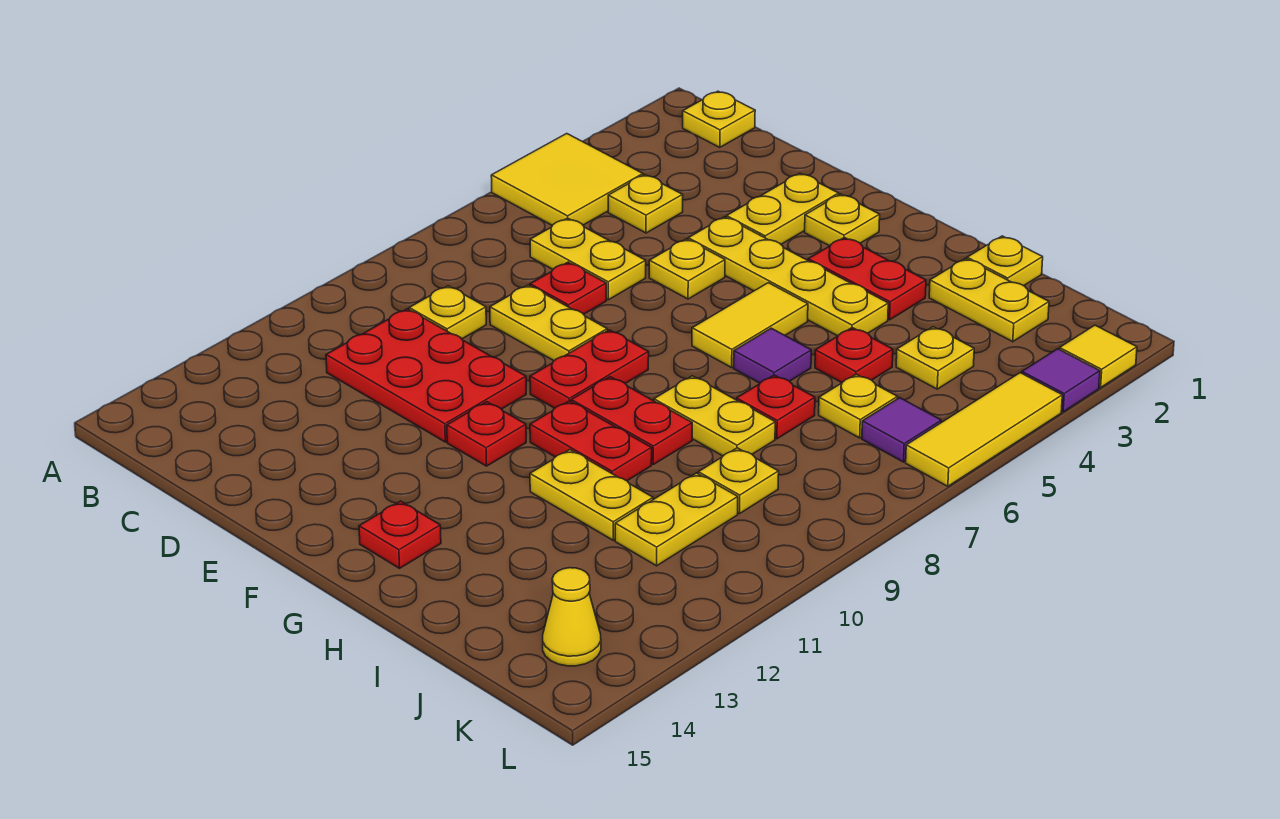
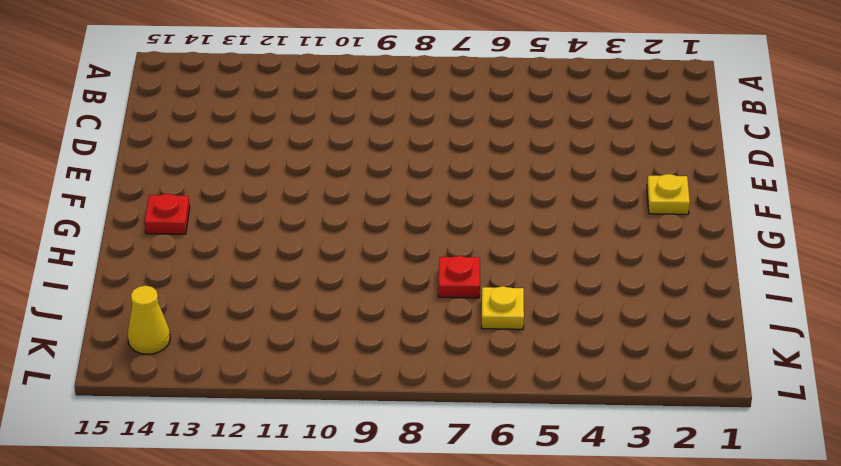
none -> yellow tile A4:B5 level 1
none -> yellow plate B1 level 1
none -> yellow plate C4 level 1
none -> yellow plate C6:D6 level 1

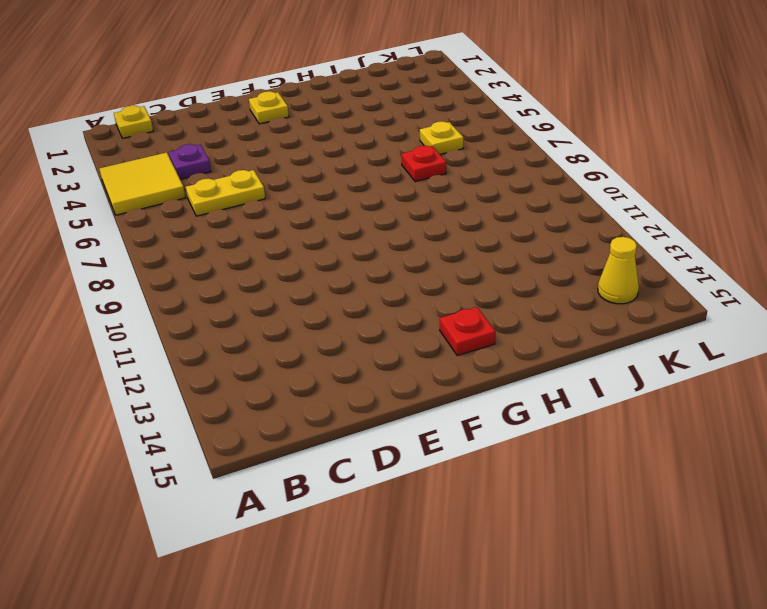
purple plate C4 level 1 -> yellow plate C4 level 1
none -> yellow plate C9 level 1
none -> red plate C10:E11 level 1
none -> red plate D7 level 1
none -> yellow plate D8:E8 level 1

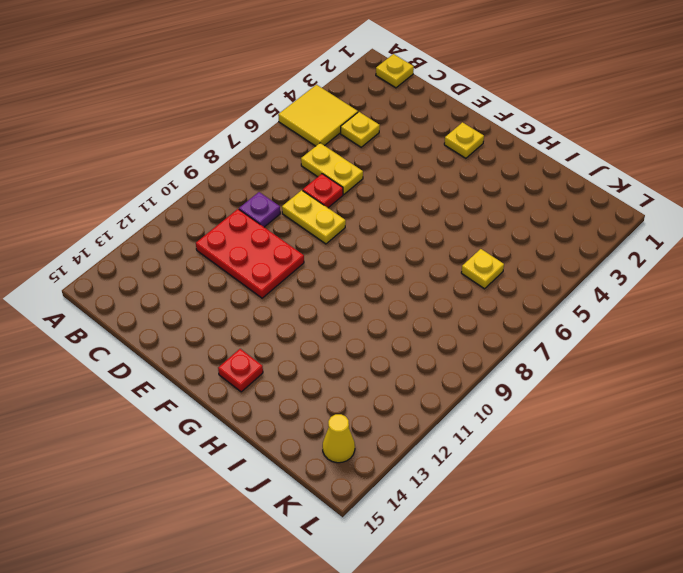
purple plate C9 level 1 -> yellow plate C9 level 1
none -> yellow plate E2:E3 level 1
none -> yellow plate E4:H4 level 1
none -> yellow plate E5 level 1
none -> red plate F8:F9 level 1

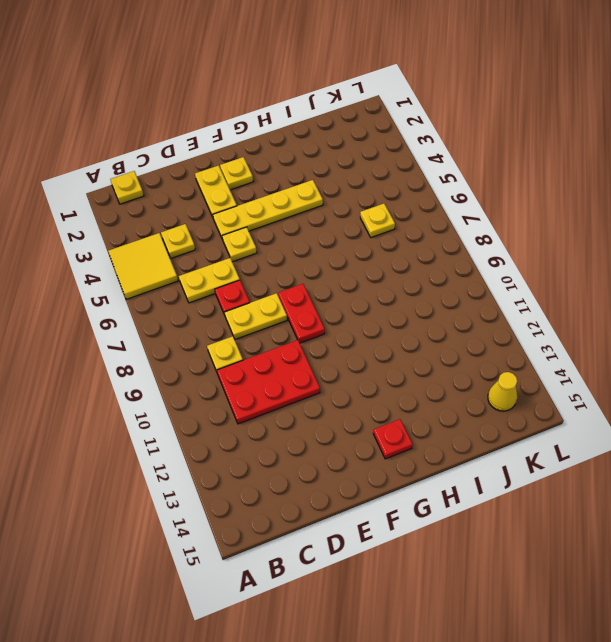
none -> red plate F11 level 1
none -> red plate G3:H3 level 1
none -> yellow tile G5:G6 level 1
none -> red plate G9:H9 level 1

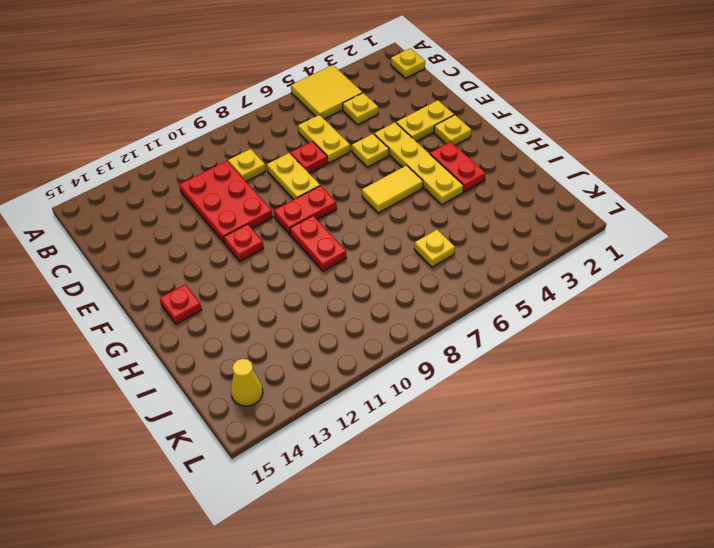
none -> red plate G10:H10 level 1
none -> purple tile H6 level 1
none -> yellow plate H8:I8 level 1
none -> yellow plate H11:I11 level 1

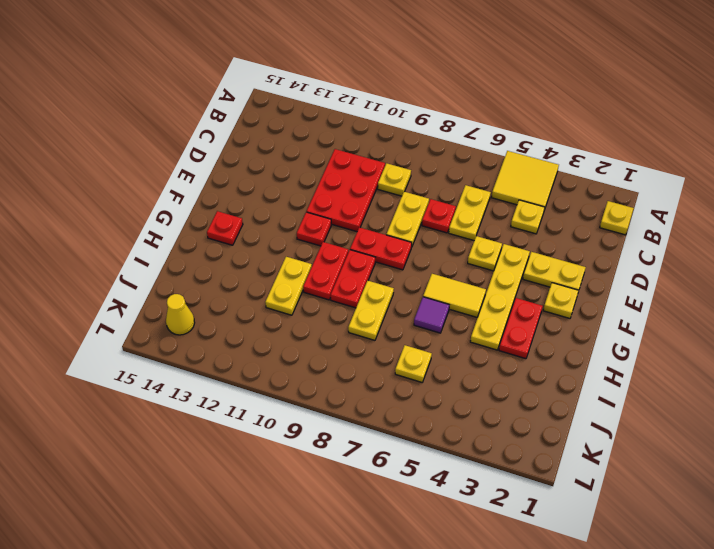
none -> yellow plate I1 level 1
none -> yellow plate I2:J2 level 1
none -> red plate I5 level 1
none -> red plate I7 level 1

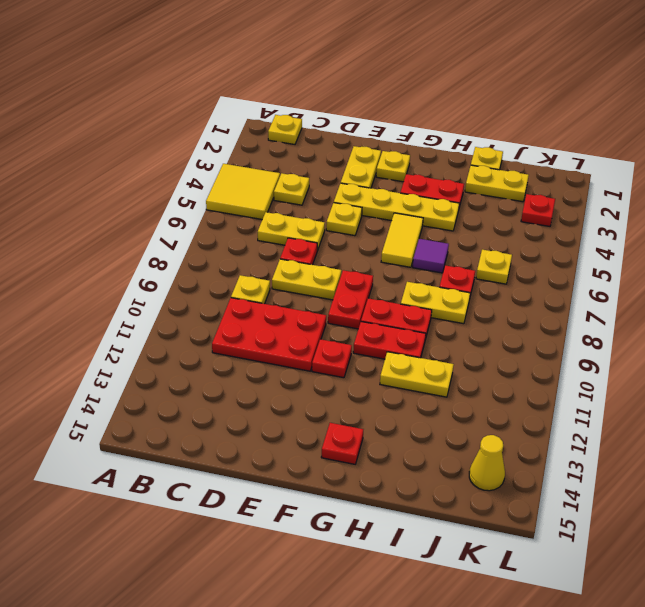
red plate K3 level 1 -> red plate I5 level 1
none -> yellow plate J4 level 1
none -> yellow plate J9 level 1
none -> yellow plate J10:J11 level 1
none -> purple tile K6 level 1

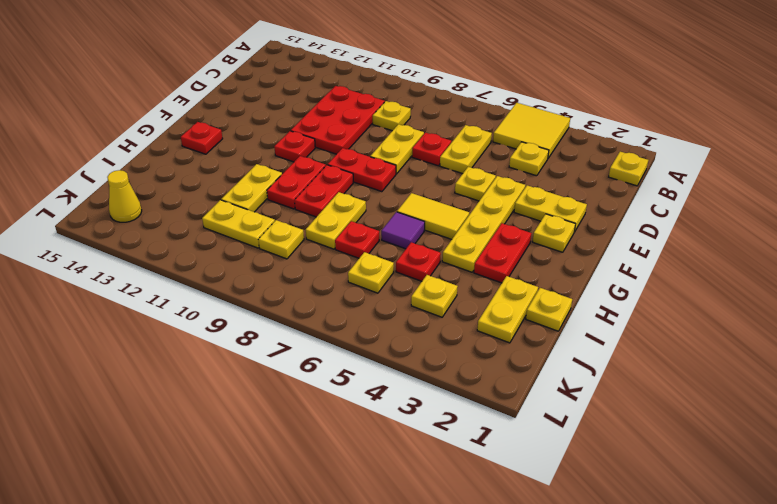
none -> purple tile K6 level 1
none -> yellow tile L2 level 1
none -> purple tile L3 level 1
none -> yellow tile L4:L6 level 1

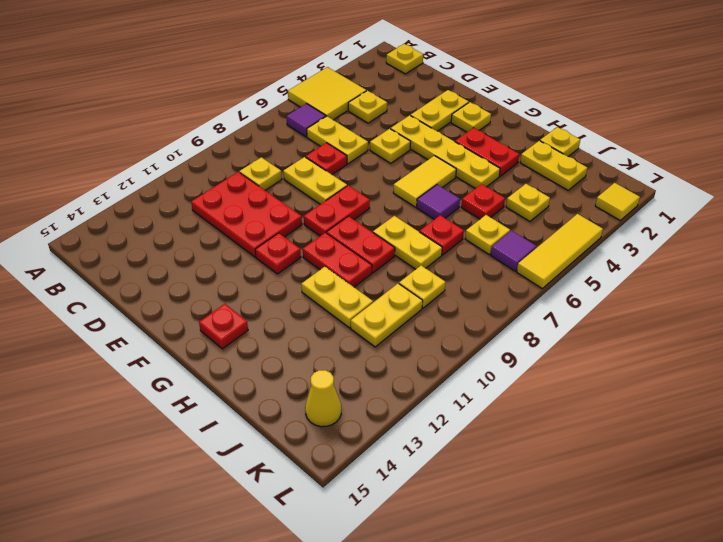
purple tile B6 level 1 -> purple tile L3 level 1

